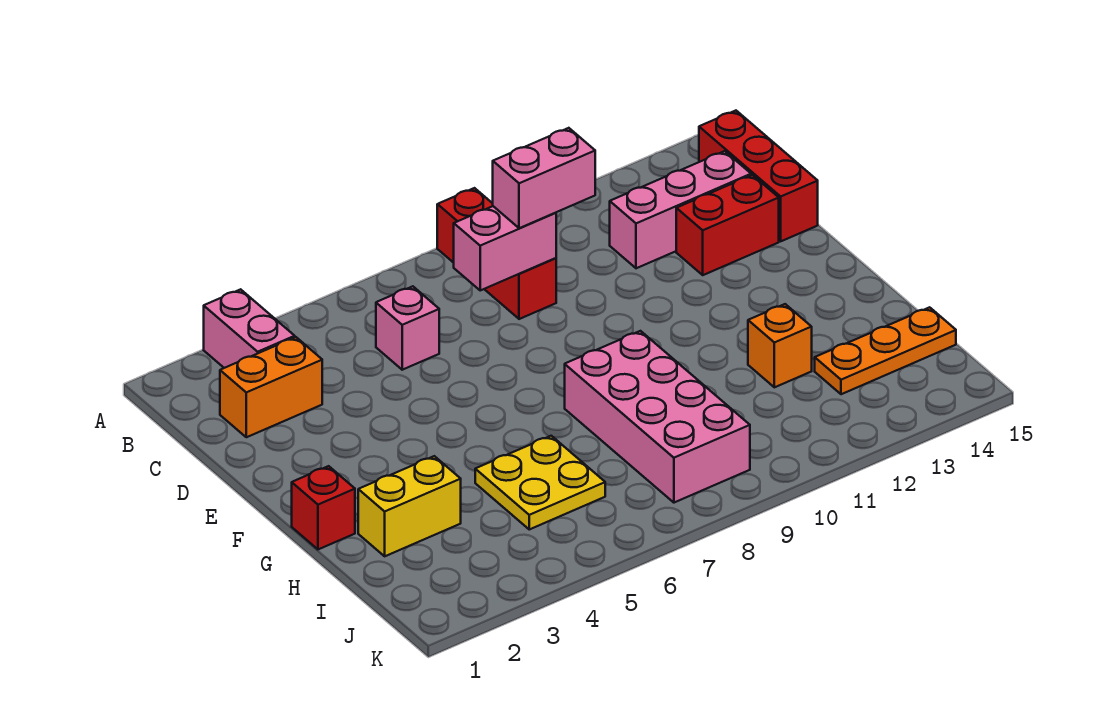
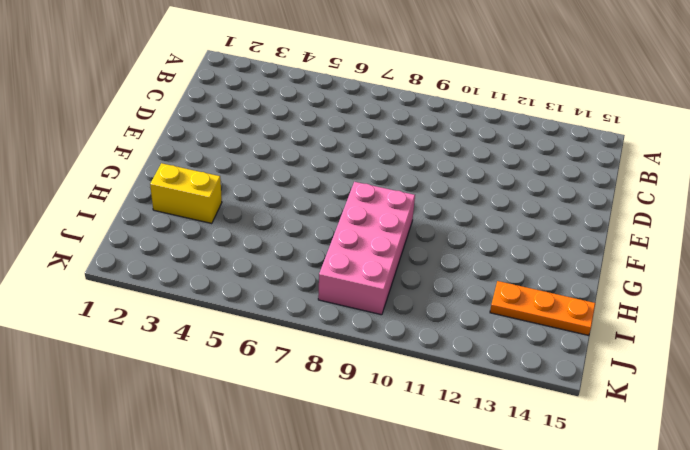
none -> pink brick A3:B3 level 1
none -> red brick A9:C9 level 1
none -> red brick B15:D15 level 1

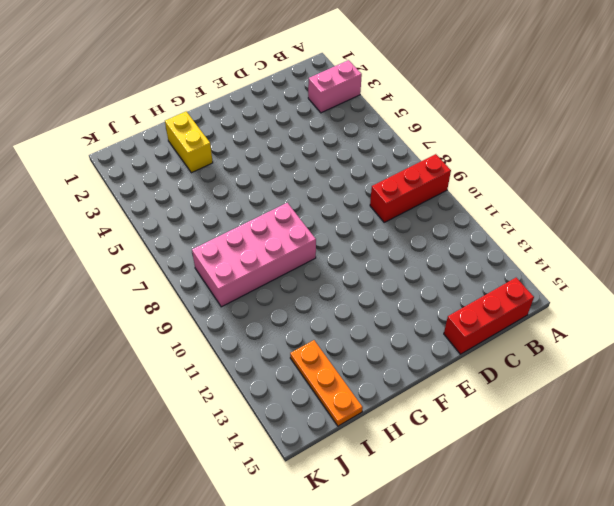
none -> orange brick C2:C3 level 1
none -> pink brick C6 level 1
none -> pink brick C12:C14 level 1

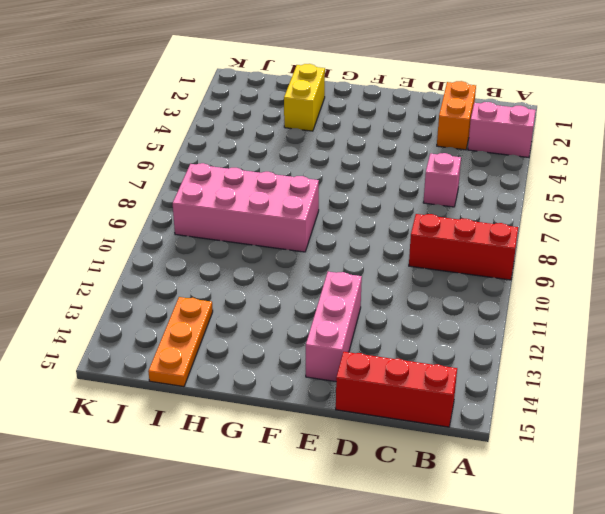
pink brick E12:E14 level 1 -> pink brick C12:C14 level 1
none -> red brick D13:D14 level 1
none -> red brick G1 level 1
none -> yellow plate H5:I6 level 1

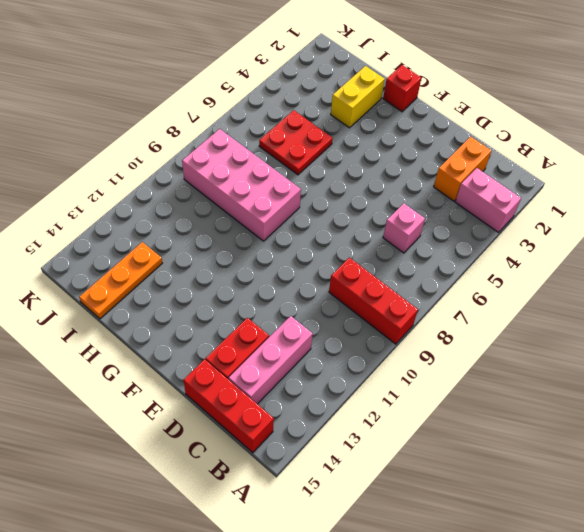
red plate H5:I6 level 1 -> yellow plate H5:I6 level 1
none -> orange brick H12 level 1
none -> pink brick C8:C9 level 2
none -> pink brick C9:C10 level 3

